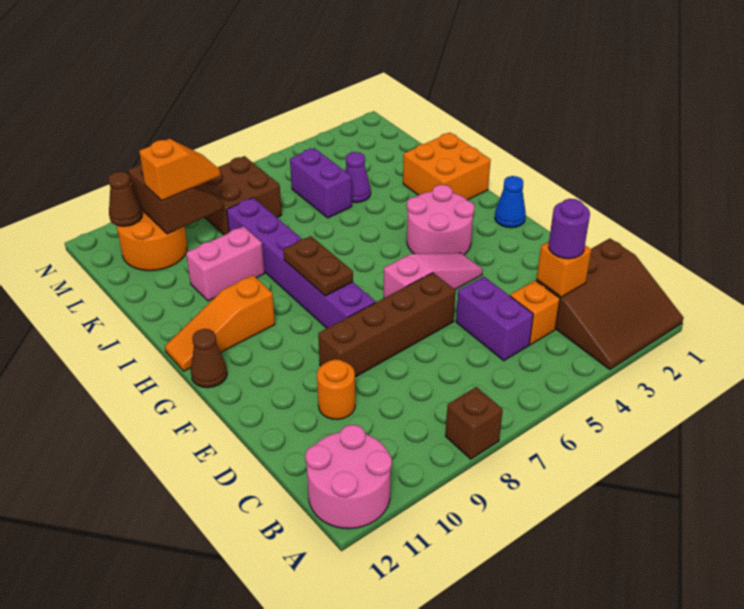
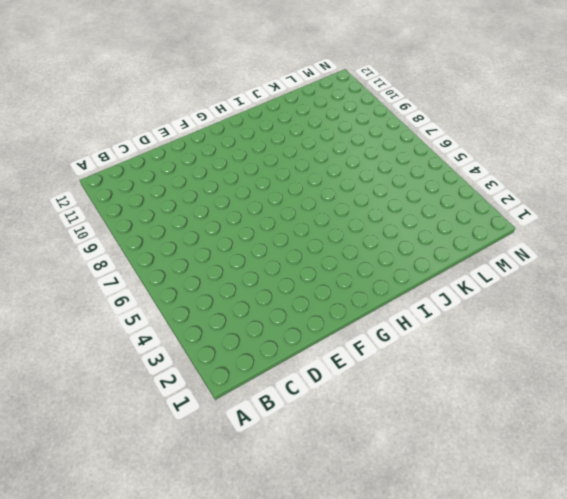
none -> brown slope A1:C3 level 1 top C
none -> brown brick A8 level 1
none -> pink round brick A11:B12 level 1

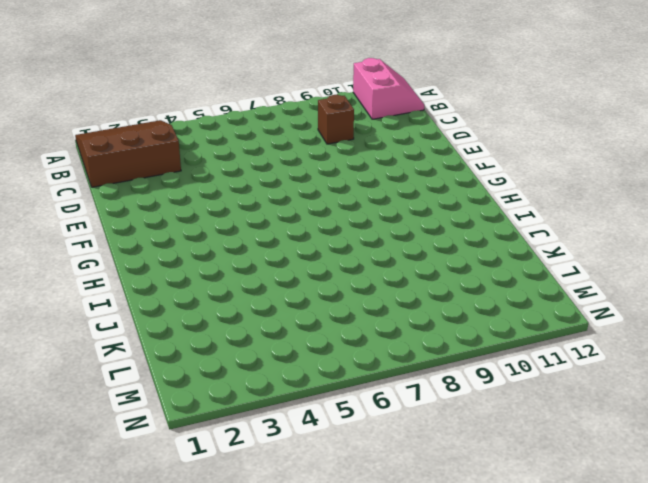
pink slope A11:B12 level 1 top 11 -> pink round brick A11:B12 level 1
brown brick C9 level 1 -> brown brick A8 level 1
none -> orange brick C4 level 1
none -> purple brick C5:D5 level 1
none -> orange round brick D10 level 1

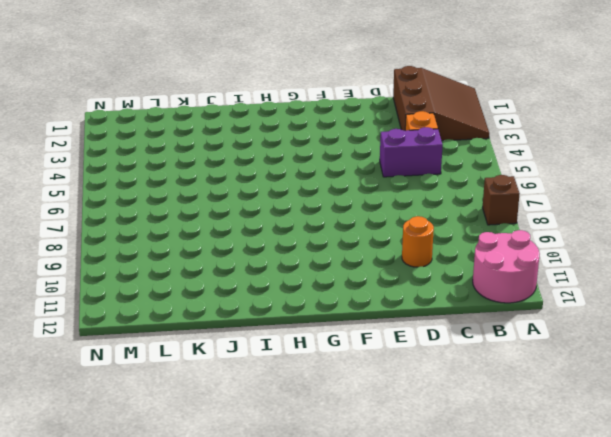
none -> brown brick E6:E9 level 1
none -> pink slope F4:F6 level 1 top 6
none -> purple brick F8:K8 level 1

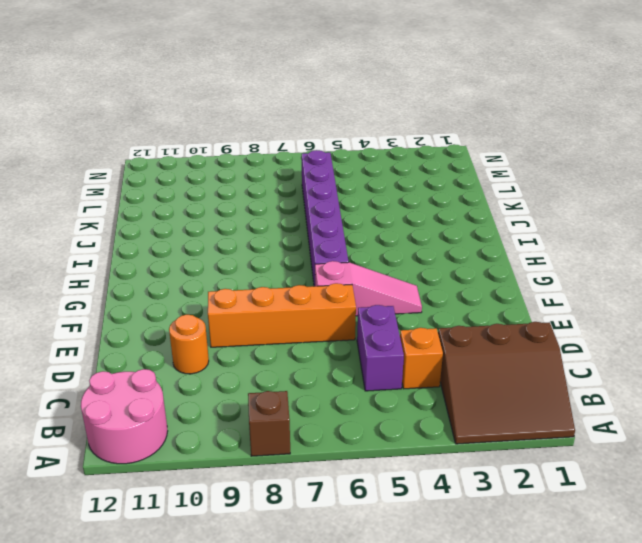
orange brick E6:E9 level 1 -> brown brick E6:E9 level 1
purple brick G6:L6 level 1 -> purple brick F8:K8 level 1
none -> blue cone G1 level 1
none -> pink round brick G3:H4 level 1
none -> brown cone G12 level 1

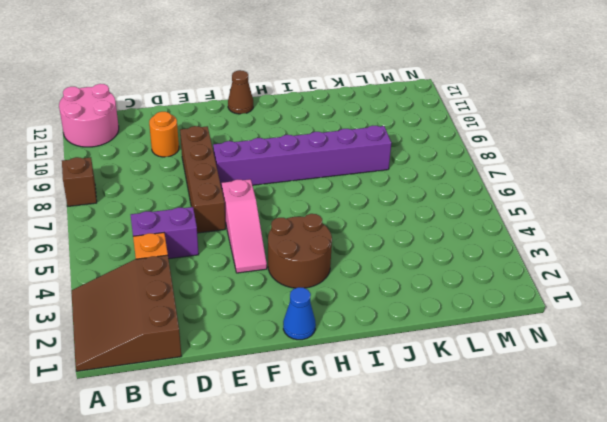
brown round brick G3:H4 level 1 -> pink round brick G3:H4 level 1
none -> orange slope H10:H12 level 1 top 10
none -> orange brick I1:J2 level 1
none -> pink brick J9:J10 level 1

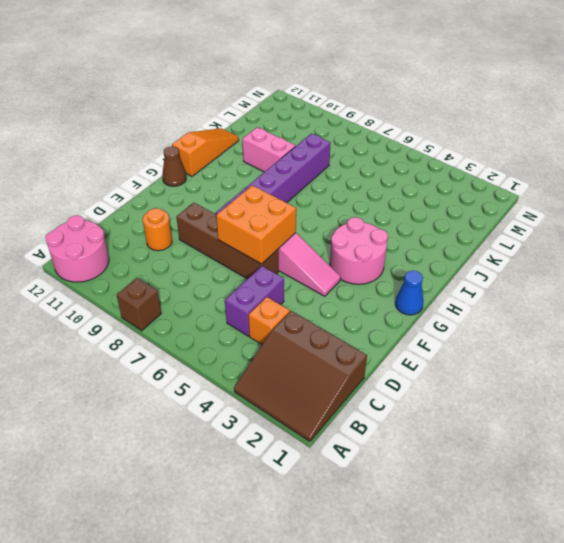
orange brick E6:F7 level 2 -> orange brick I1:J2 level 1
orange slope H12:J12 level 1 top H -> orange slope H10:H12 level 1 top 10
none -> purple cone K4 level 1
none -> purple brick K5:L5 level 1
none -> brown brick L7:M8 level 1

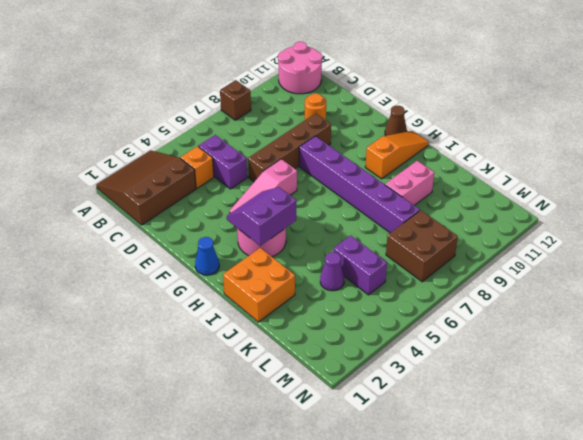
purple slope G3:H4 level 2 top H -> none
none -> orange round brick L10:M11 level 1
none -> orange brick C3 level 2
none -> brown plate G8:H8 level 2

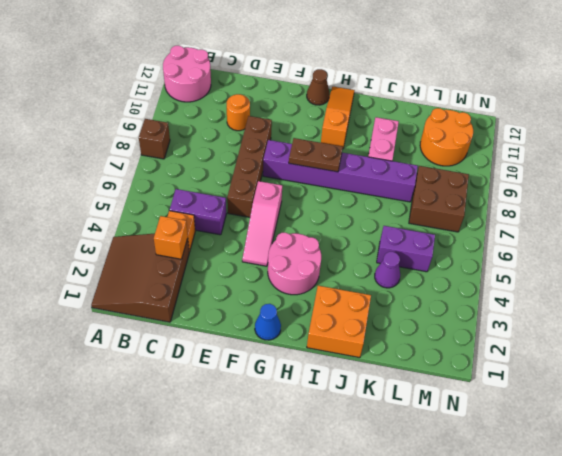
none -> brown slope L9:M10 level 2 top 10
none -> brown cone M11 level 2
none -> purple round brick C3 level 3

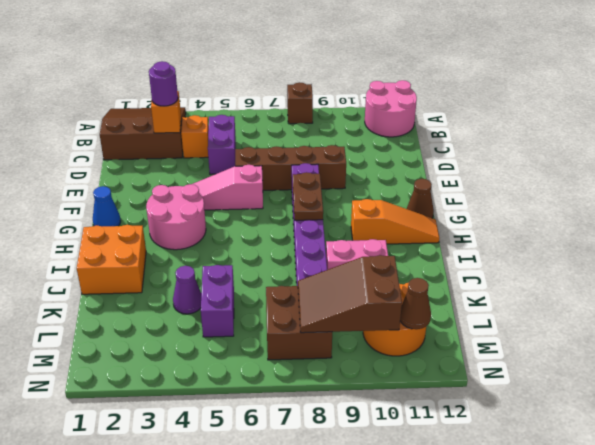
brown slope L8:M10 level 2 top 10 -> brown slope L9:M10 level 2 top 10
none -> orange round brick D10 level 1
none -> orange slope L9:L10 level 3 top 10

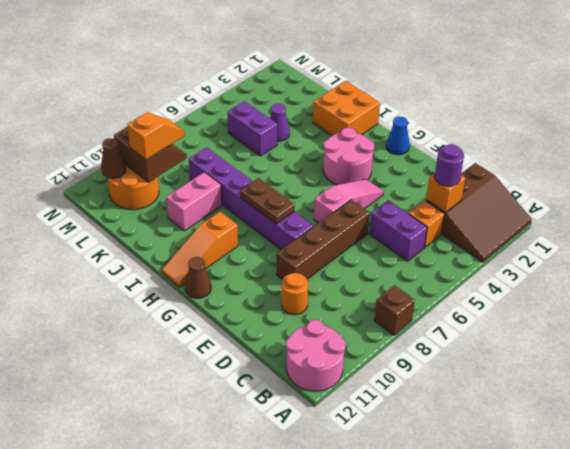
none -> brown brick L7:M8 level 1

